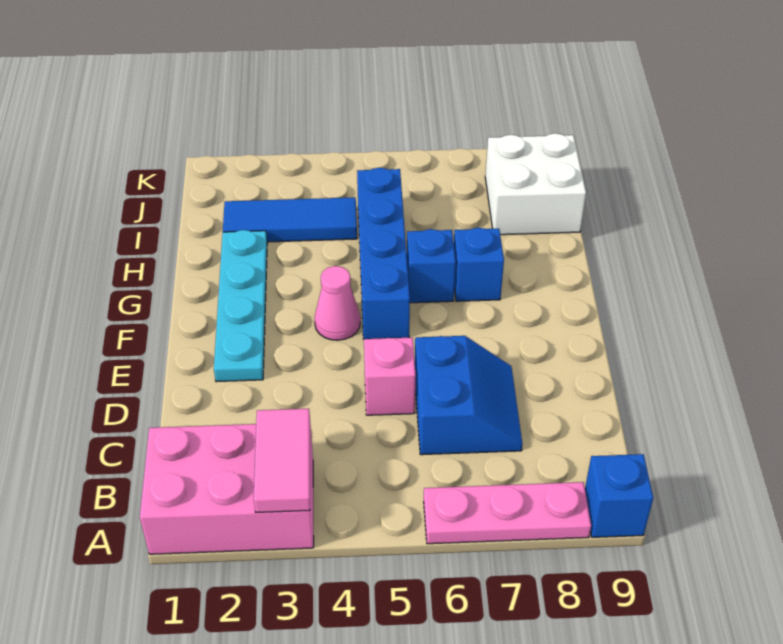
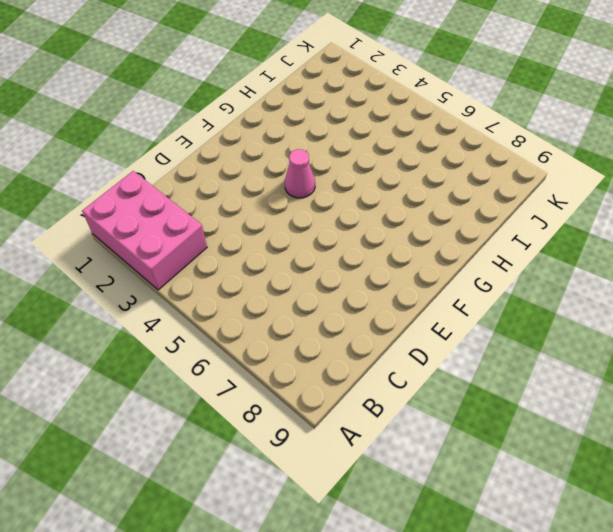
none -> pink plate A6:A8 level 1
none -> blue brick A9 level 1
none -> blue slope C6:D7 level 1 top 6

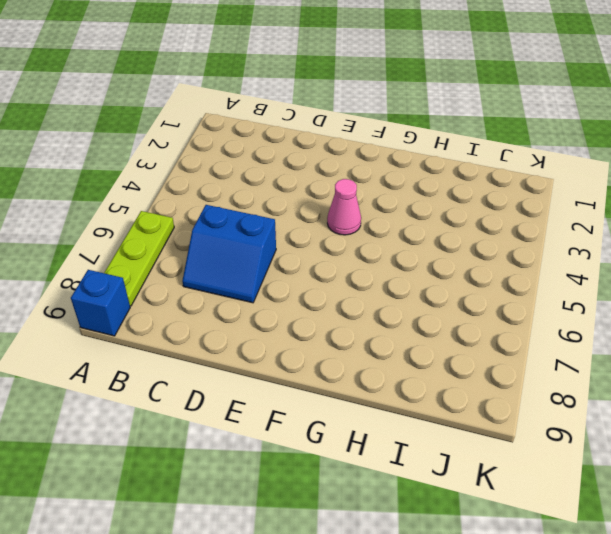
lime plate A6:A8 level 1 -> pink plate A6:A8 level 1
none -> pink brick A1:B3 level 1
none -> pink brick D5 level 1
none -> cyan plate E2:H2 level 1

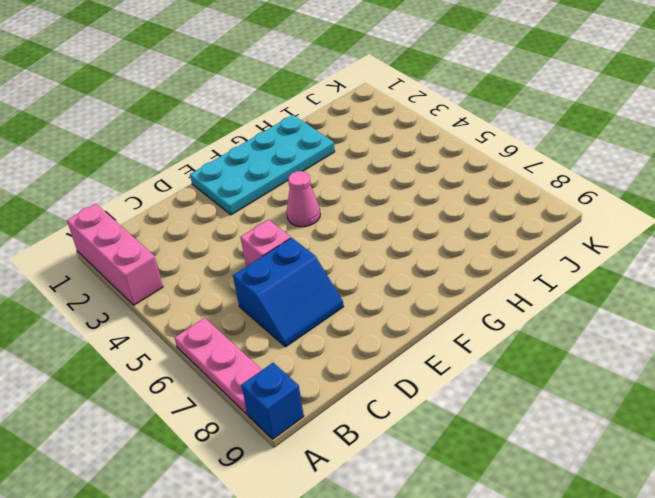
pink brick A1:A3 level 1 -> pink brick A1:B3 level 1
cyan plate E1:H2 level 1 -> cyan plate E2:H2 level 1
none -> blue brick F5:I5 level 1
none -> blue brick G6 level 1
none -> blue brick G7 level 1

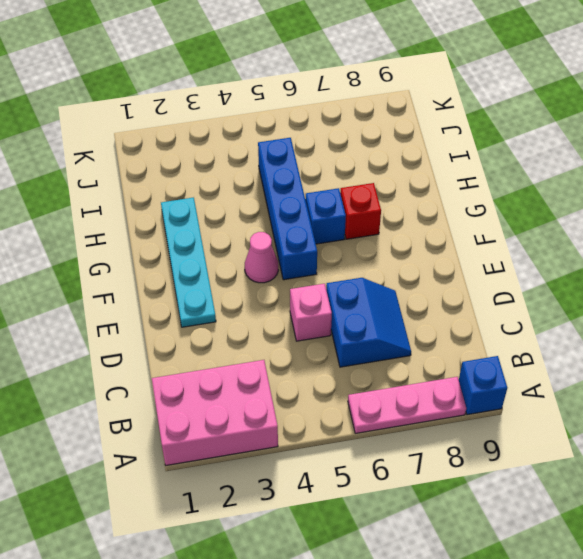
red brick G7 level 1 -> blue brick G7 level 1
none -> blue tile I2:I4 level 1
none -> white brick I8:J9 level 1
none -> pink tile A3:B3 level 2

